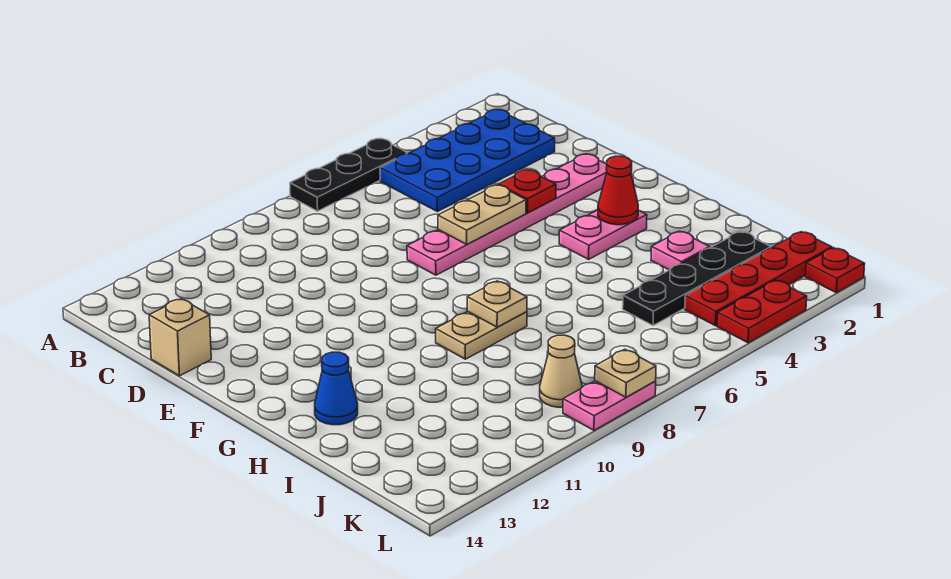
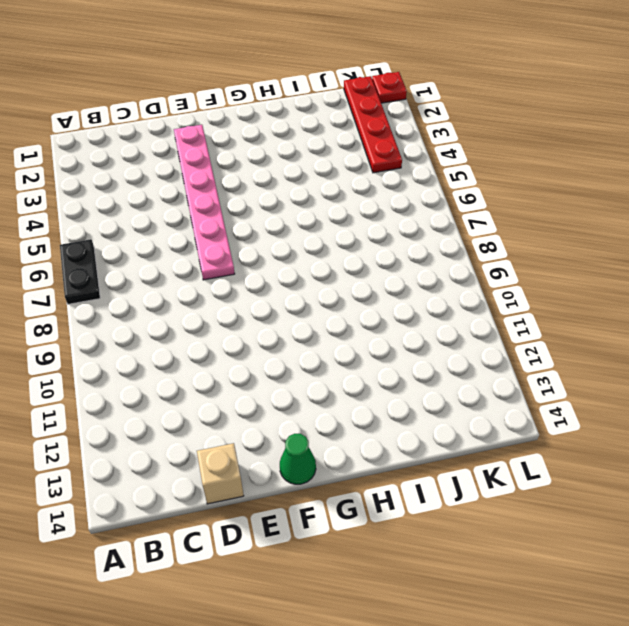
black plate A6:A7 level 1 -> black plate A5:A7 level 1
green cone F14 level 1 -> none
none -> blue plate B2:C5 level 1
none -> pink plate G3:G4 level 1
none -> tan plate H8:H9 level 1

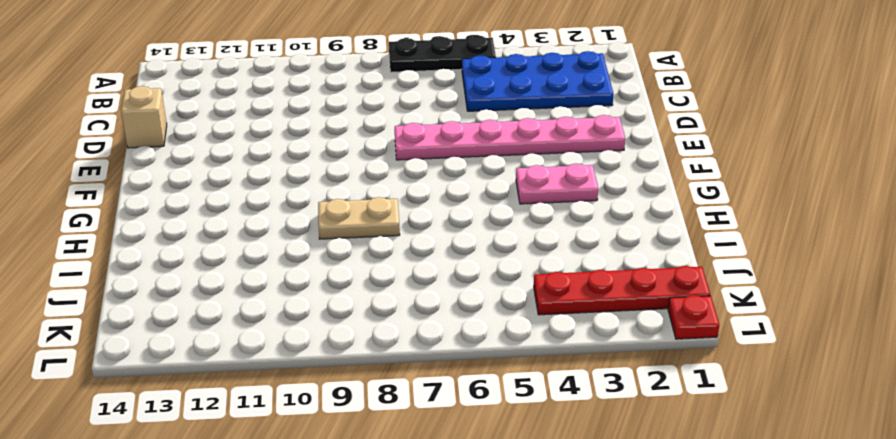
none -> blue cone H13 level 1
none -> pink plate I3 level 1
none -> black plate J2:J5 level 1

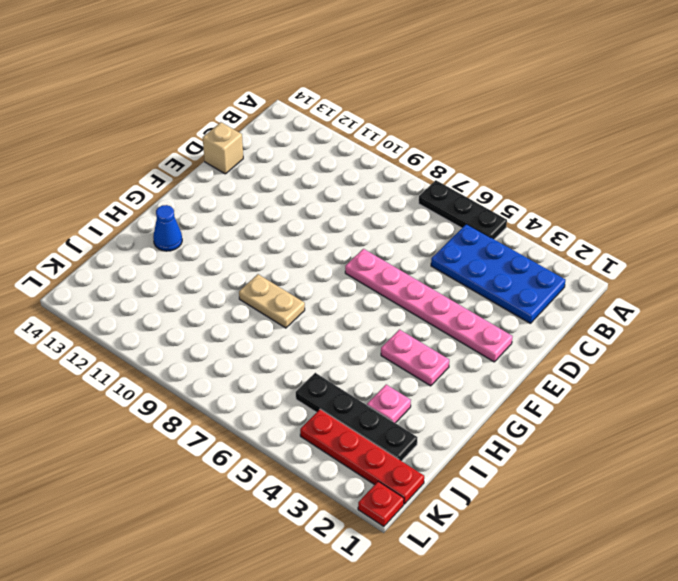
none -> tan cone K9 level 1
none -> red plate L3:L4 level 1
none -> pink plate L8:L9 level 1

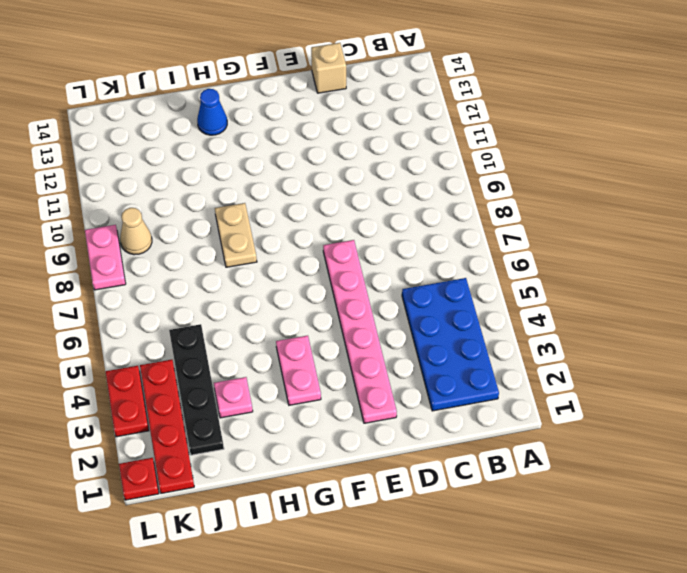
none -> black plate A5:A7 level 1
none -> red plate E4 level 2
none -> tan plate E5:E6 level 2

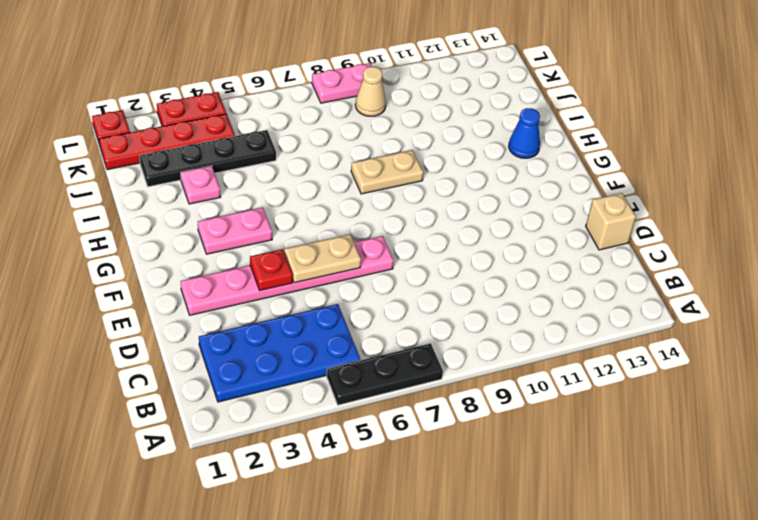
none -> red cone G3 level 2
none -> tan plate H8 level 2
none -> tan plate L8 level 2

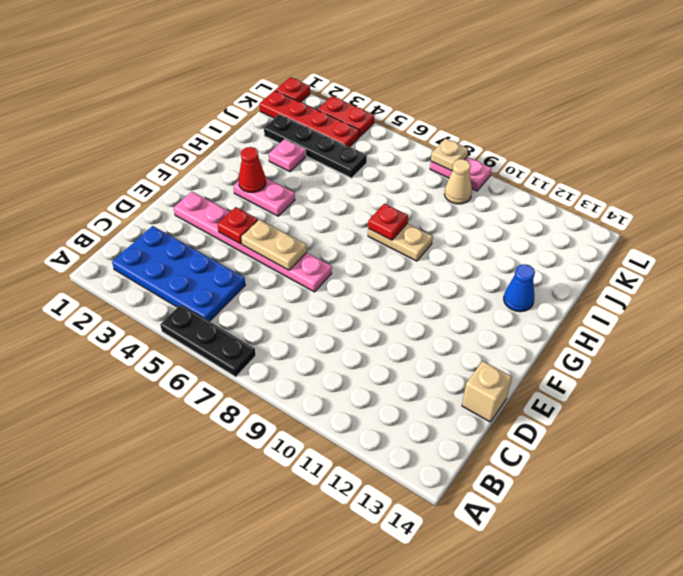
red plate H8 level 2 -> tan plate H8 level 2

